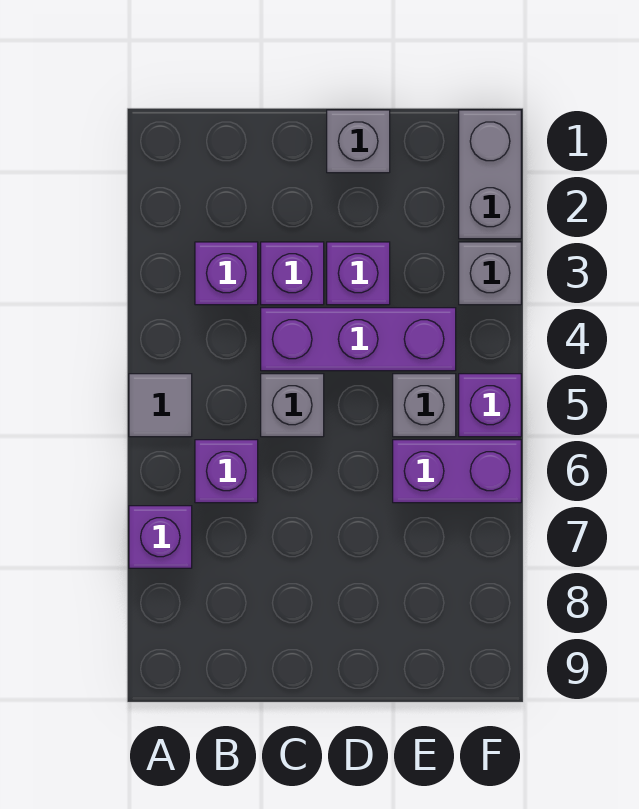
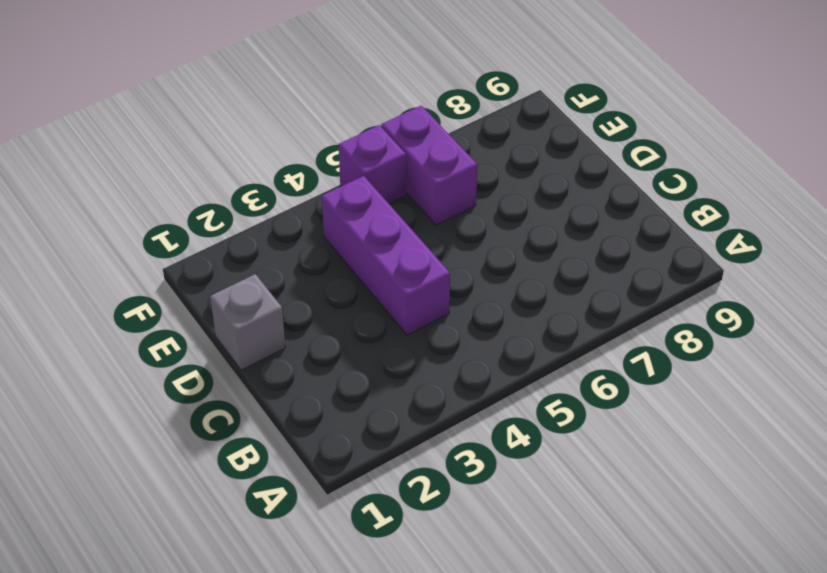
none -> grey tile A5 level 1
none -> purple brick A7 level 1
none -> purple brick B3 level 1

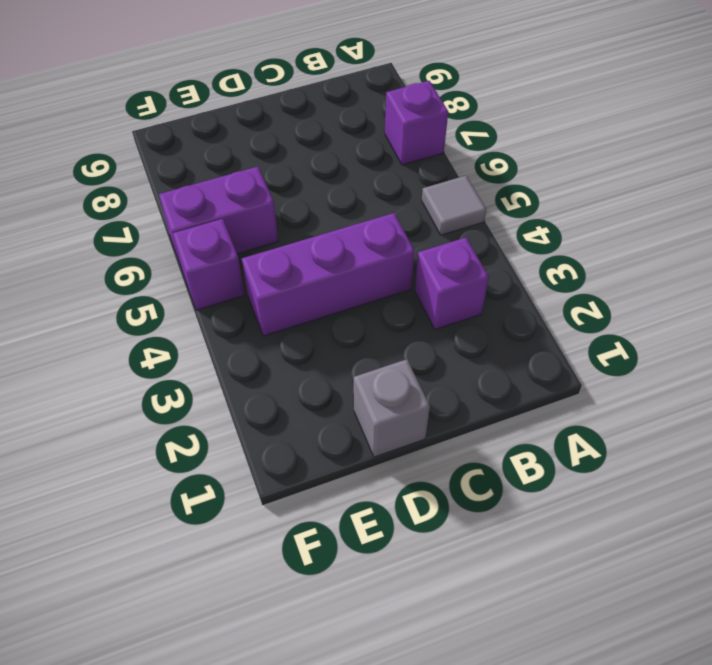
none -> purple brick B6 level 1
none -> purple brick C3 level 1
none -> grey brick C5 level 1

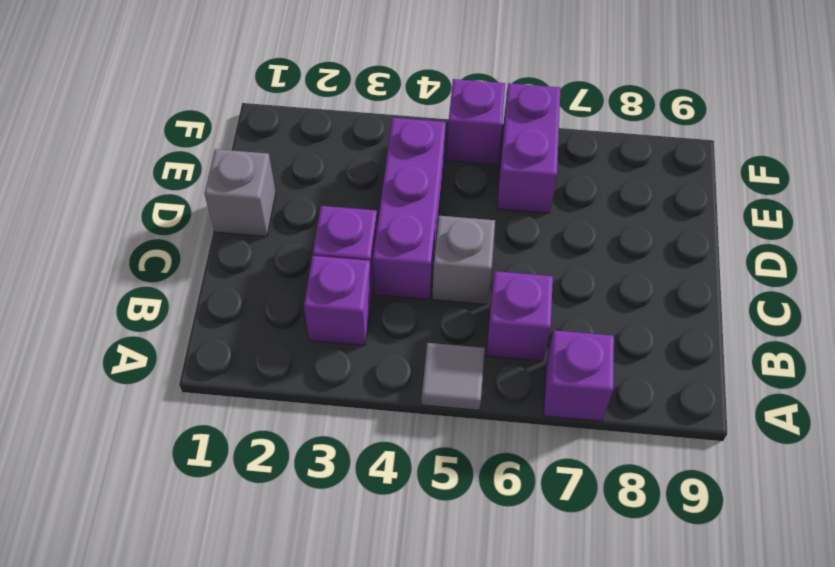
none -> purple brick D3 level 1
none -> grey brick E5 level 1
none -> grey brick F1:F2 level 1

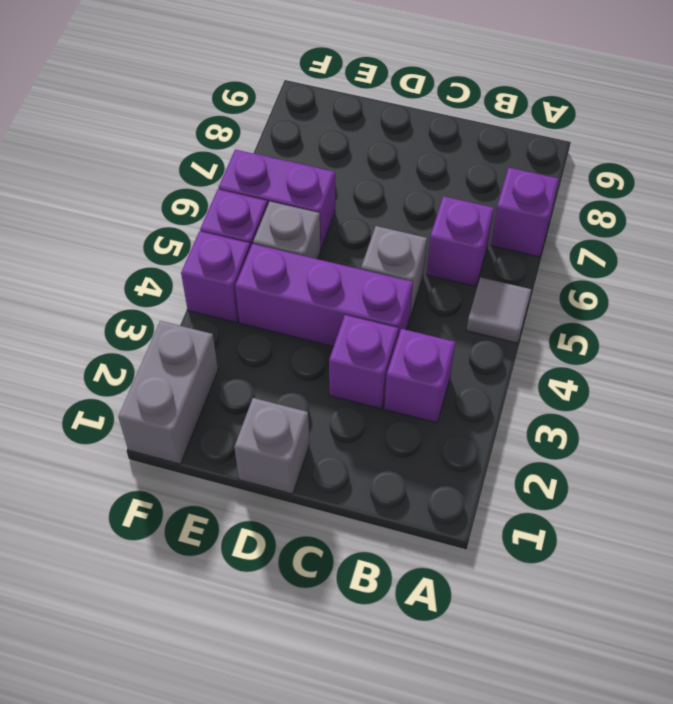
purple brick F4 level 1 -> purple brick D3 level 1
none -> grey brick F3 level 1

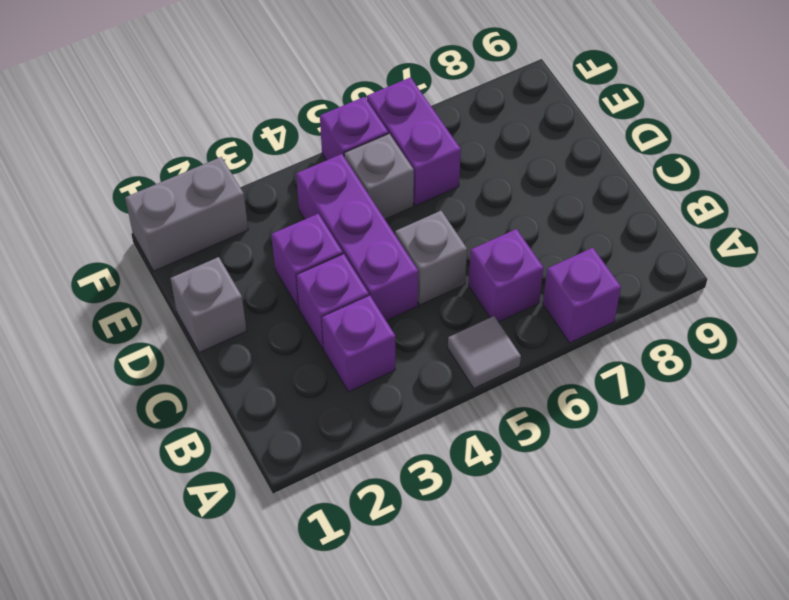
none -> grey brick F3 level 1

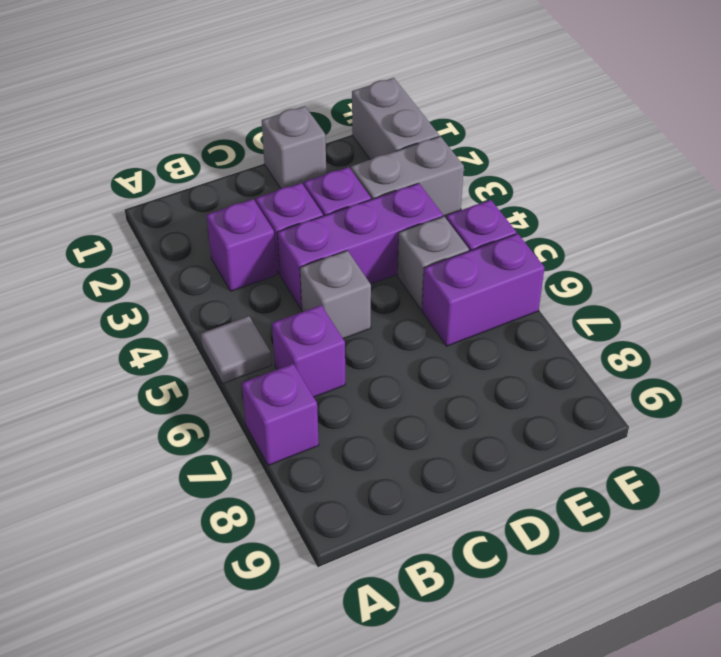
grey brick E3:F3 level 1 -> grey brick F3 level 1

